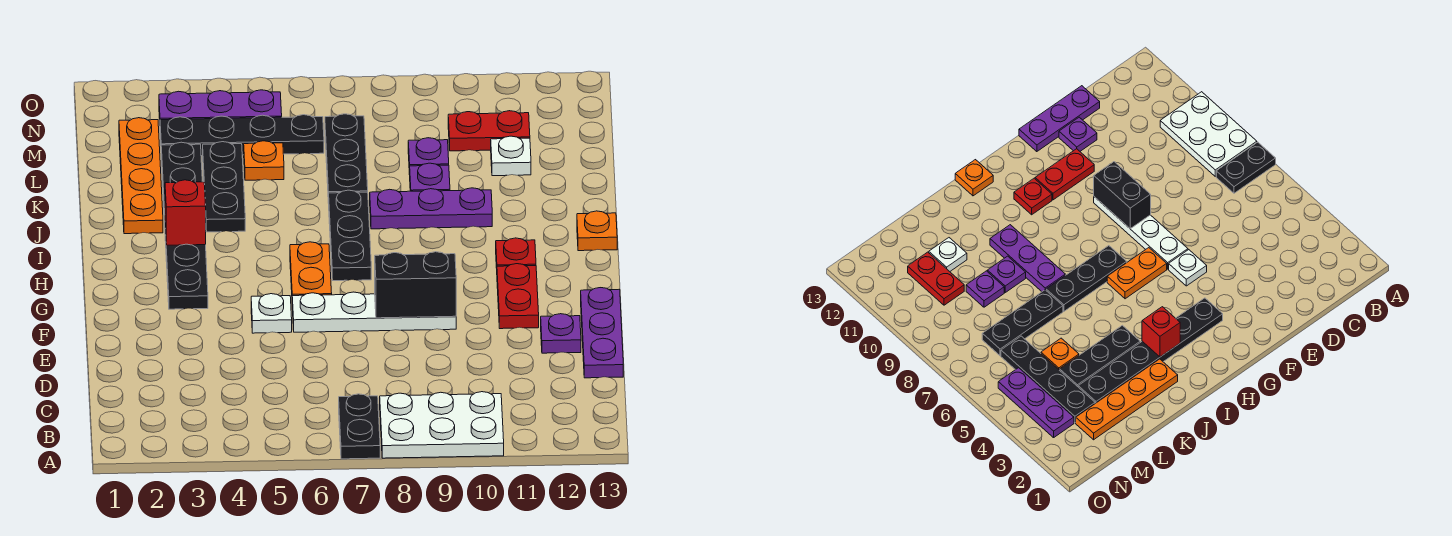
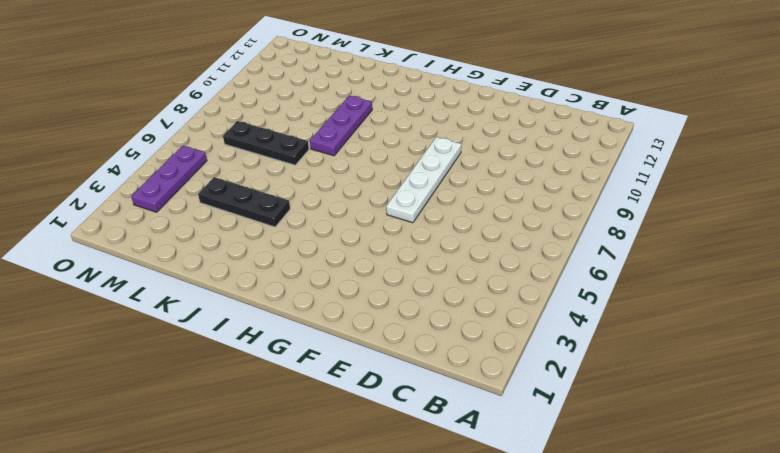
none -> black plate A7:B7 level 1
none -> white plate A8:B10 level 1
none -> purple plate D13:F13 level 1

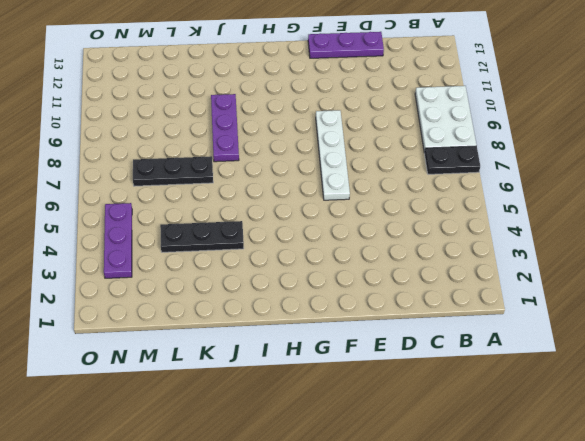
none -> purple plate E12 level 1
none -> white plate F5 level 1
none -> red plate F11:G11 level 1

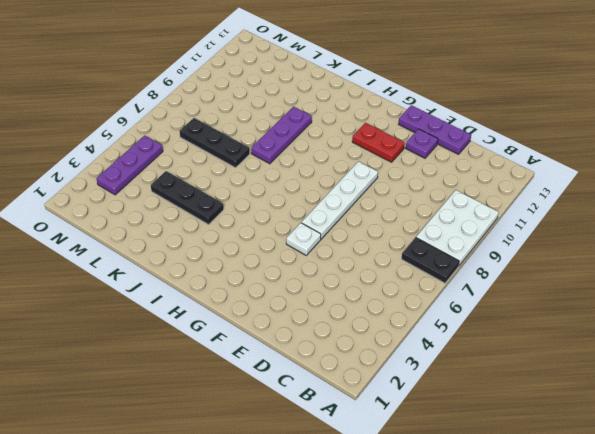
none -> black plate G3:L3 level 1
none -> orange plate G6:H6 level 1
none -> black plate H7:J7 level 1

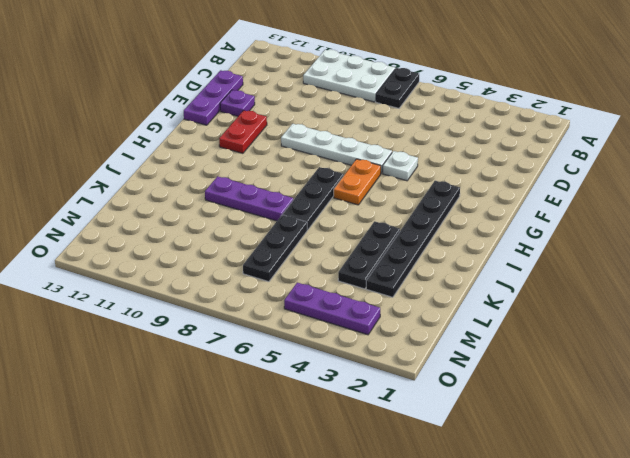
none -> red plate H11 level 1
none -> orange plate I13 level 1
none -> orange plate J2:M2 level 1

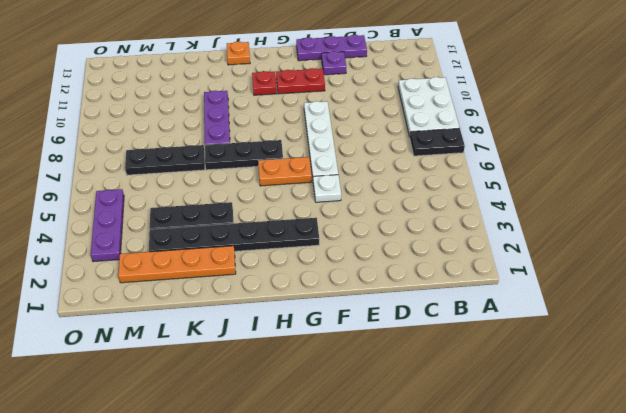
none -> purple plate K9 level 1
none -> orange plate L5 level 1
none -> purple plate L9 level 1

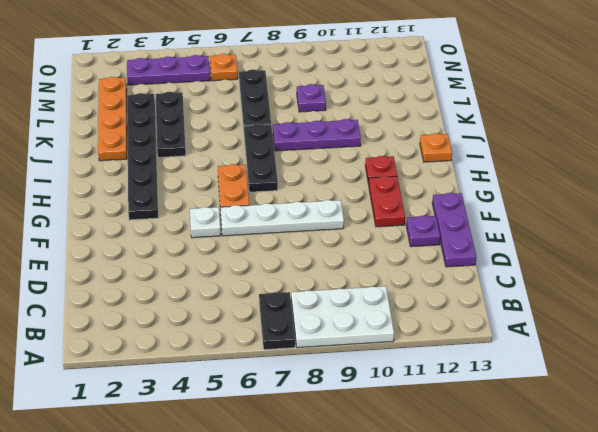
orange plate N6 level 1 -> orange plate L5 level 1
none -> purple plate K9 level 1
none -> white plate L11 level 1
none -> black plate M3:M6 level 1

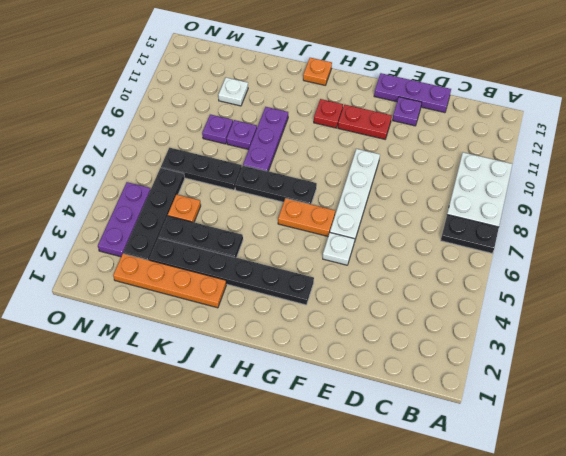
none -> red plate M10:M11 level 1
none -> black brick F8:F9 level 2
none -> red brick I3 level 2

